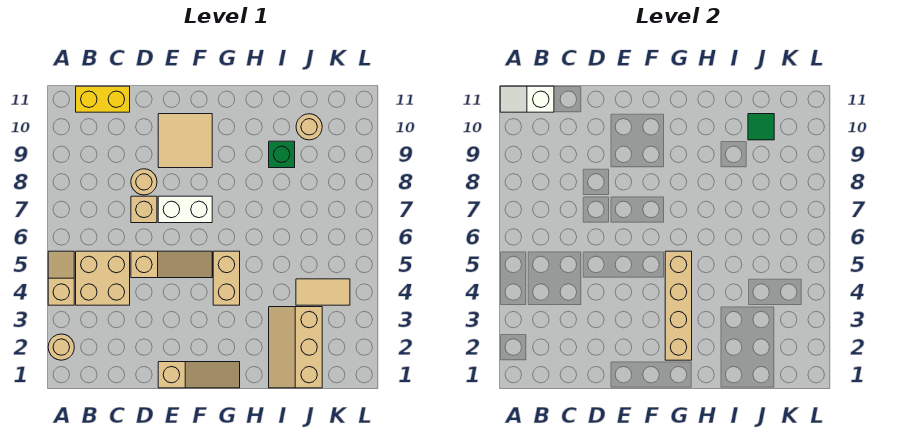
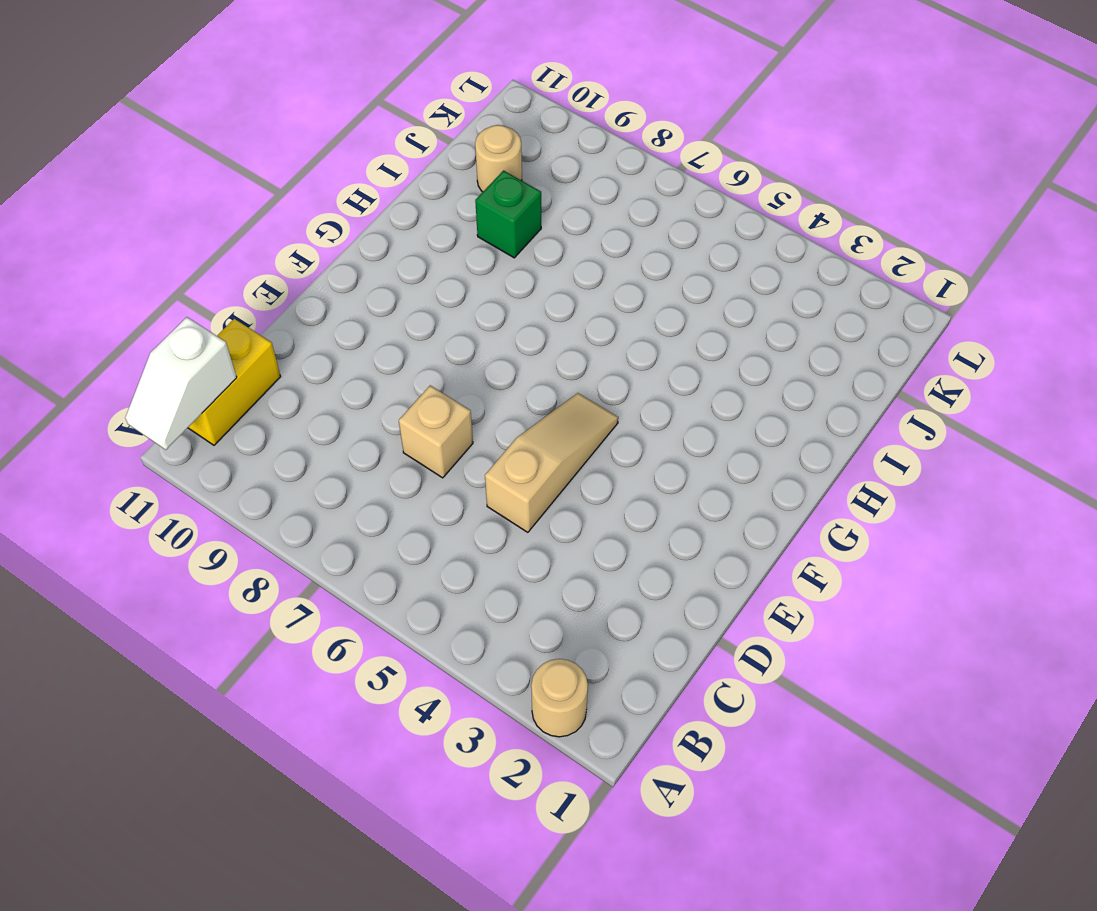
none -> tan slope A4:A5 level 1 top 4
none -> tan brick B4:C5 level 1
none -> tan round brick D8 level 1

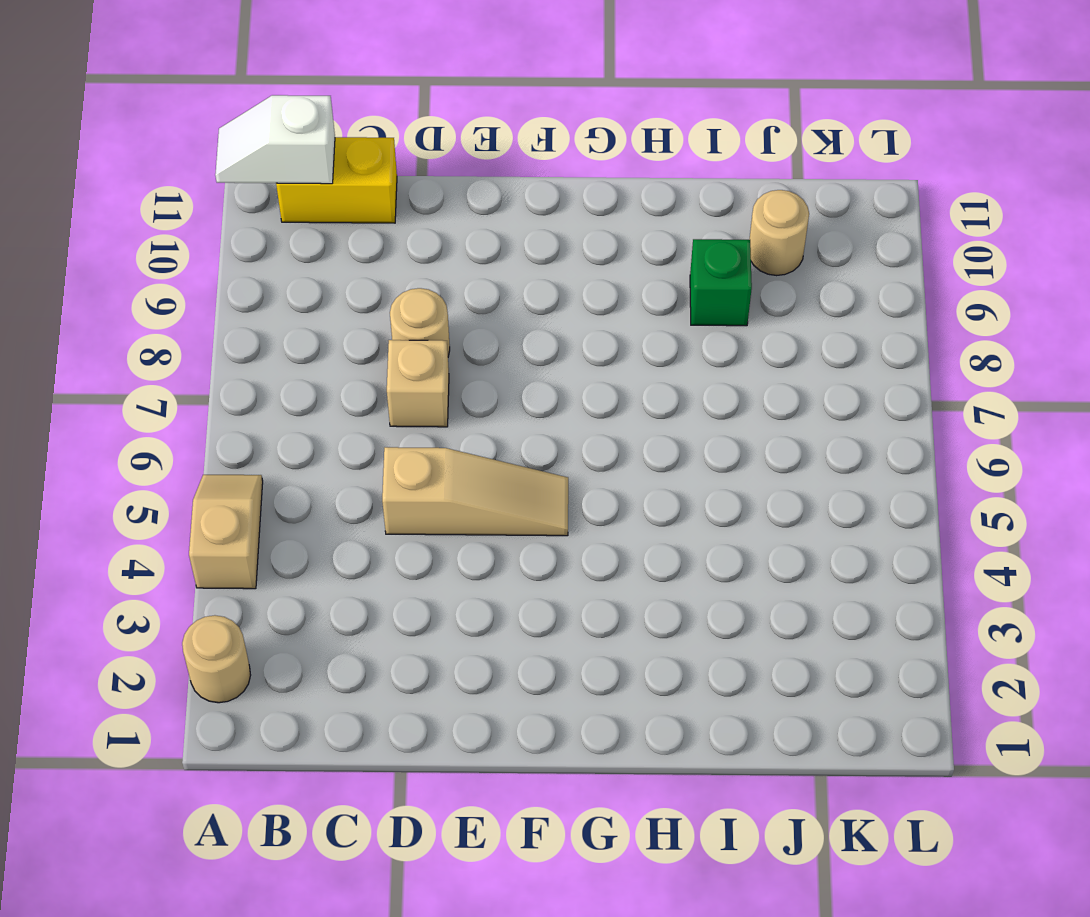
none -> tan brick B4:C5 level 1
none -> tan slope E1:G1 level 1 top E
none -> white brick E7:F7 level 1

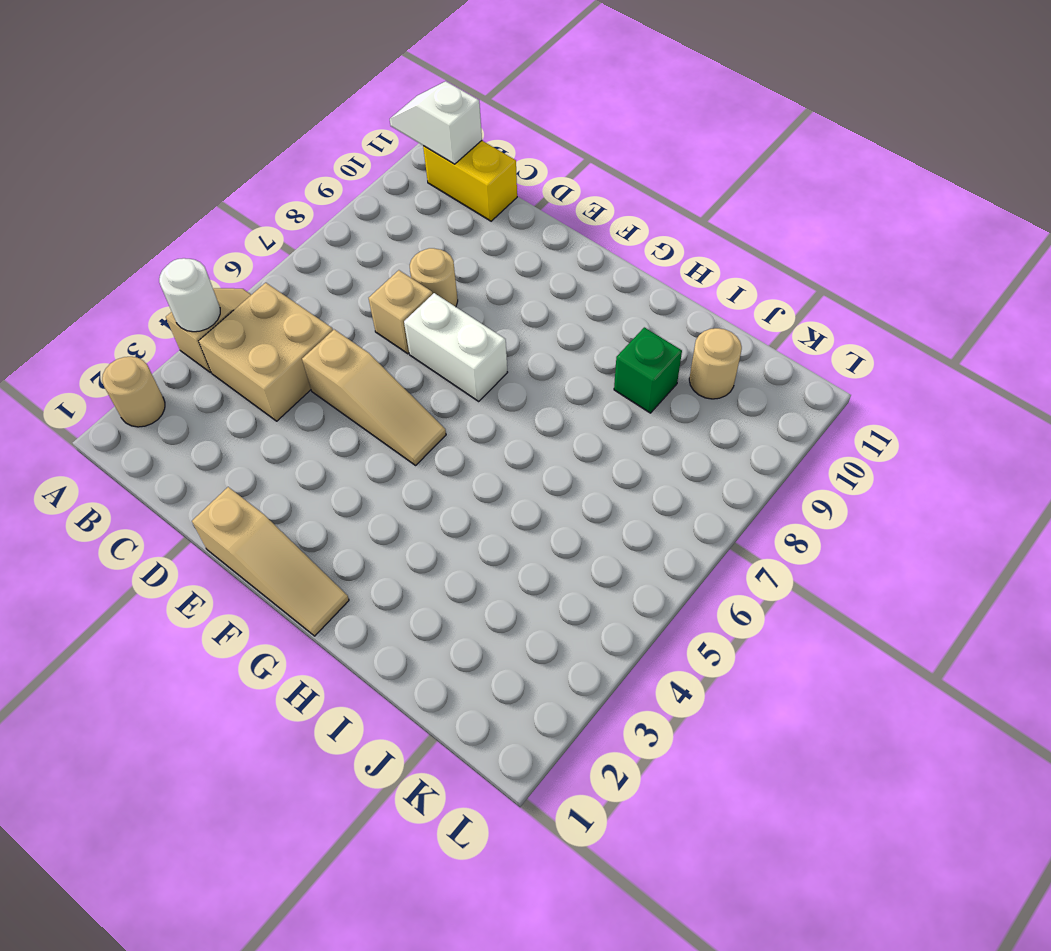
white round brick A4 level 2 -> none
none -> tan tile E9:F10 level 1
none -> tan brick G4:G5 level 1
none -> tan slope I1:J3 level 1 top J

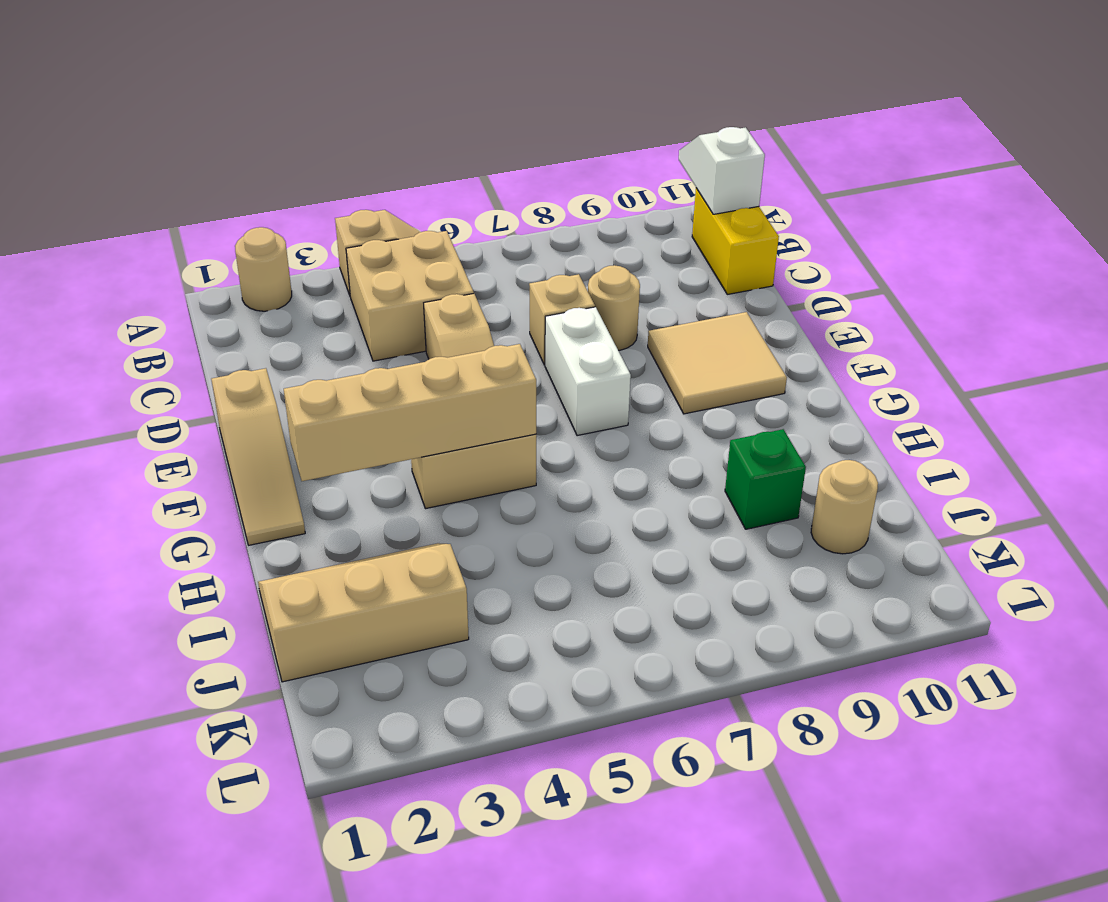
none -> tan tile J4:K4 level 1
none -> green tile J10 level 2

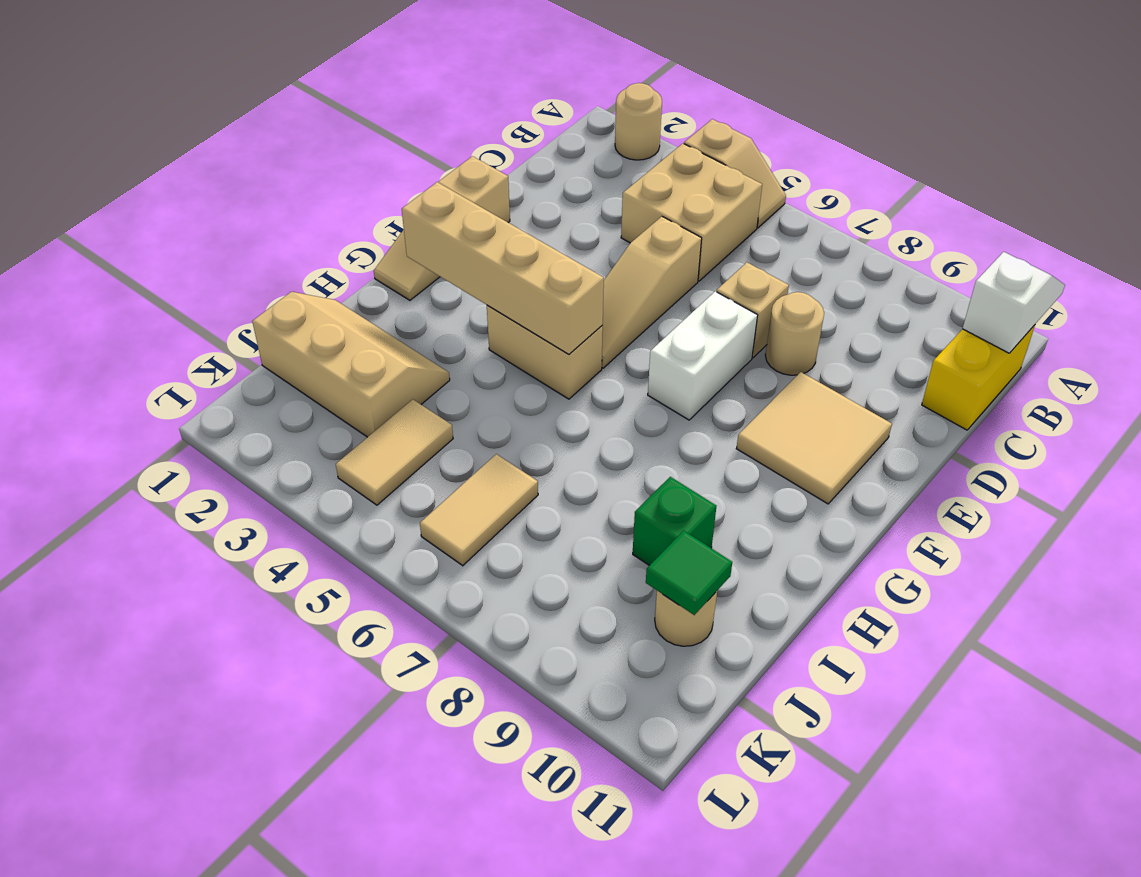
tan tile J6:K6 level 1 -> none

